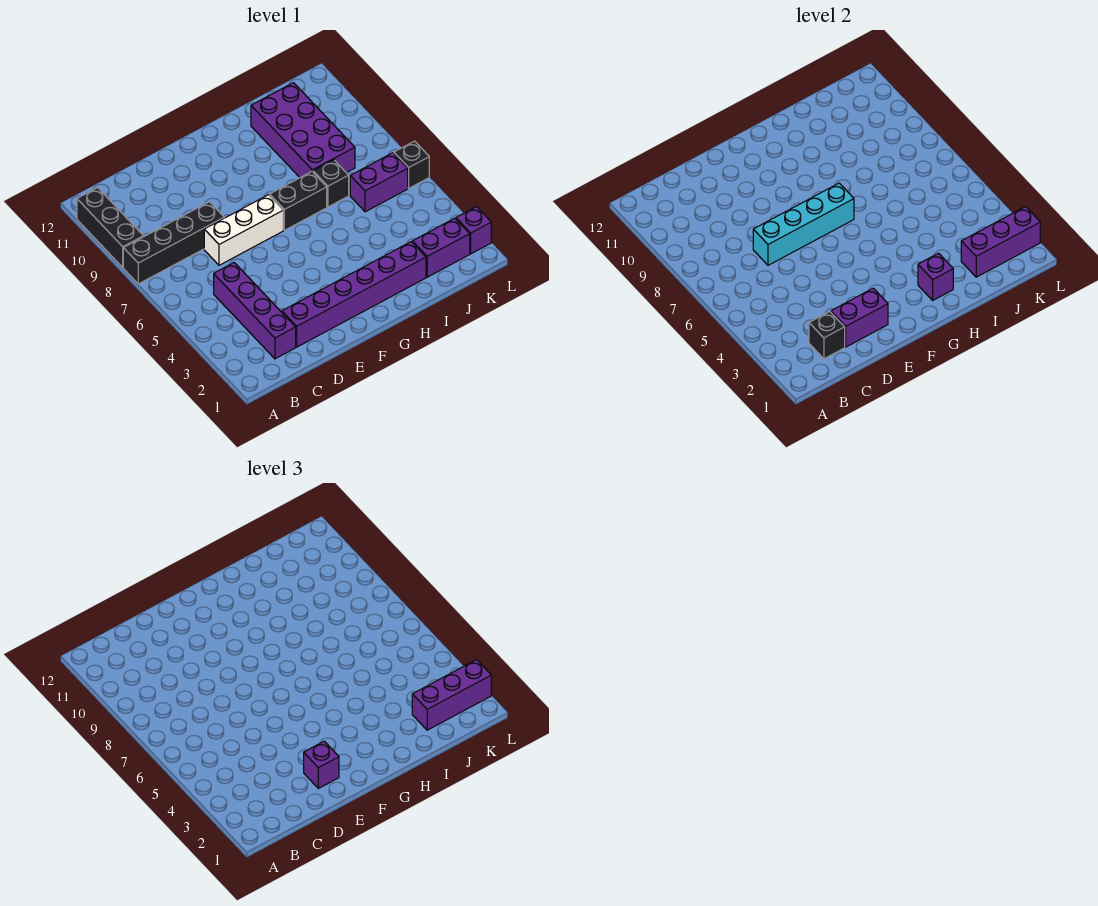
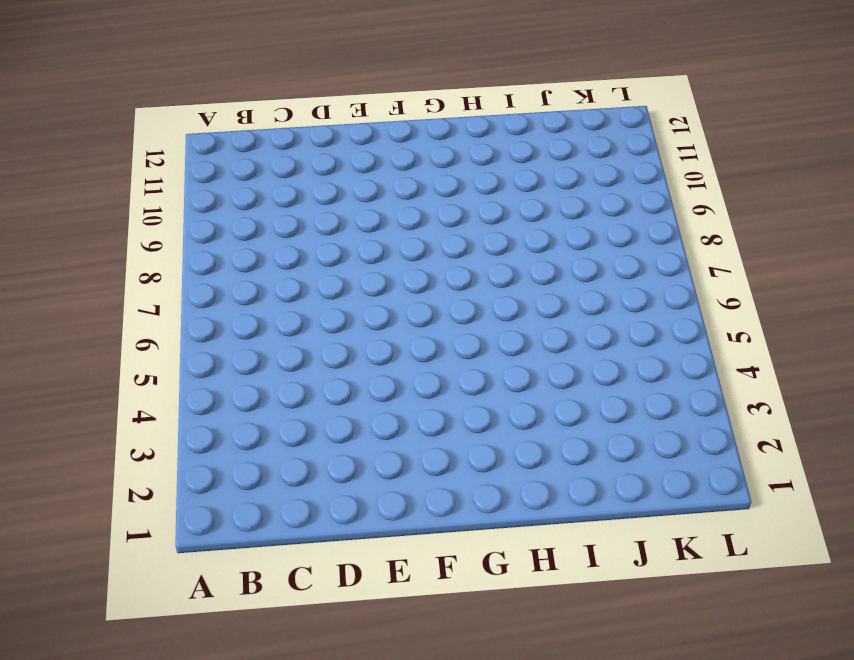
none -> black brick A8:D8 level 1
none -> black brick A9:A11 level 1
none -> purple brick C2:C5 level 1

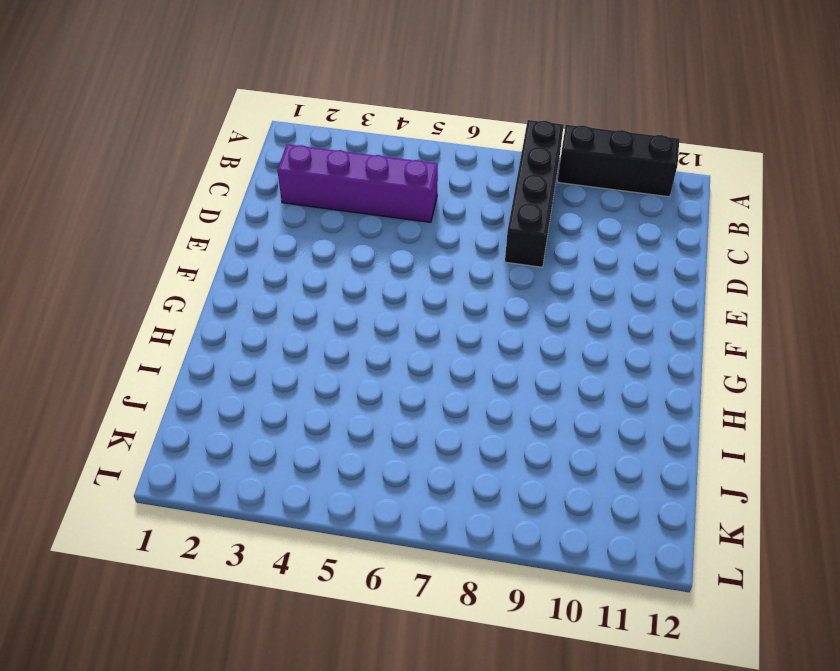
none -> purple brick D2:I2 level 1
none -> white brick D7:F7 level 1
none -> black brick G7:H7 level 1

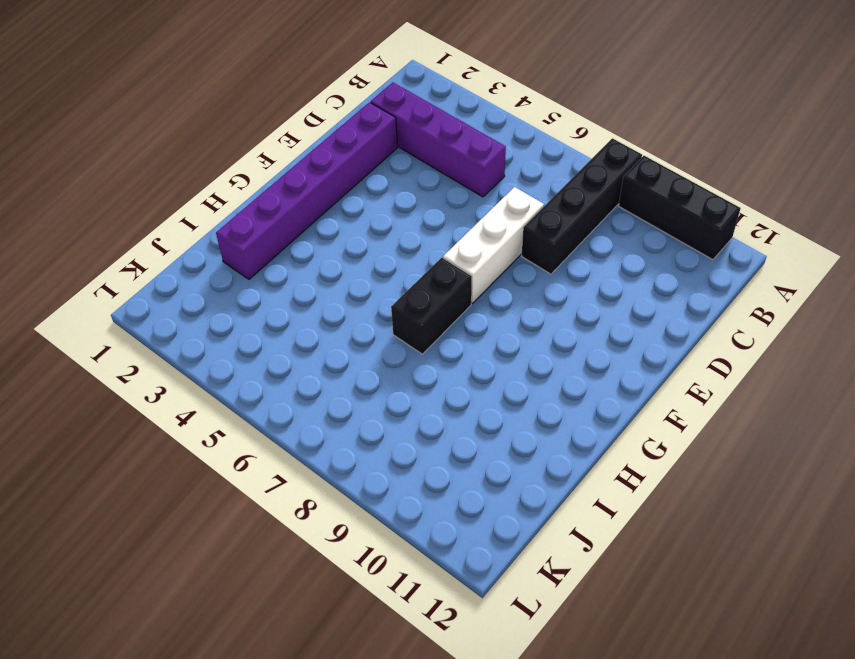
none -> black brick I7 level 1
none -> purple brick I8:J11 level 1
none -> purple brick J2:K2 level 1

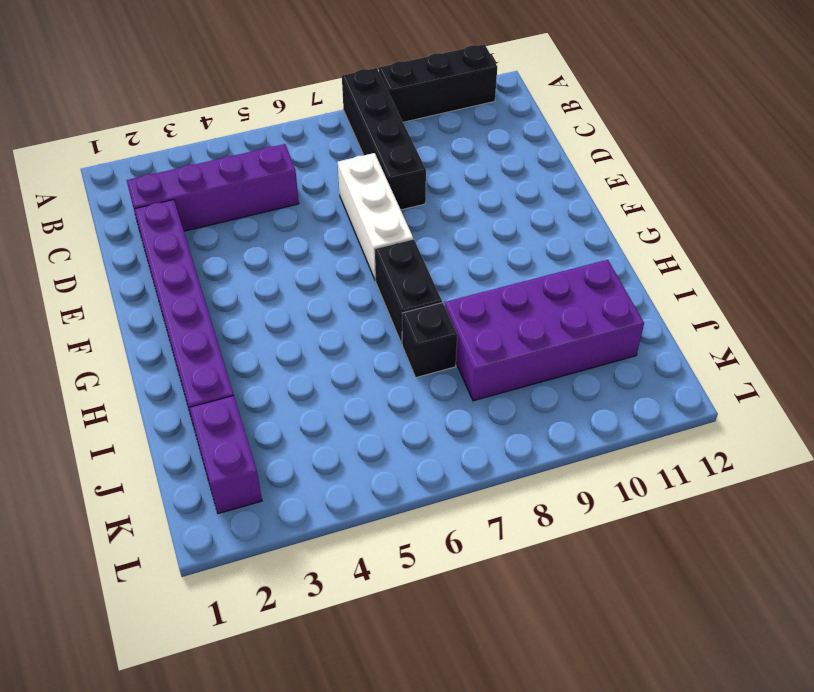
none -> purple brick J6:K6 level 1
none -> purple brick L2 level 1
none -> black brick L6 level 1

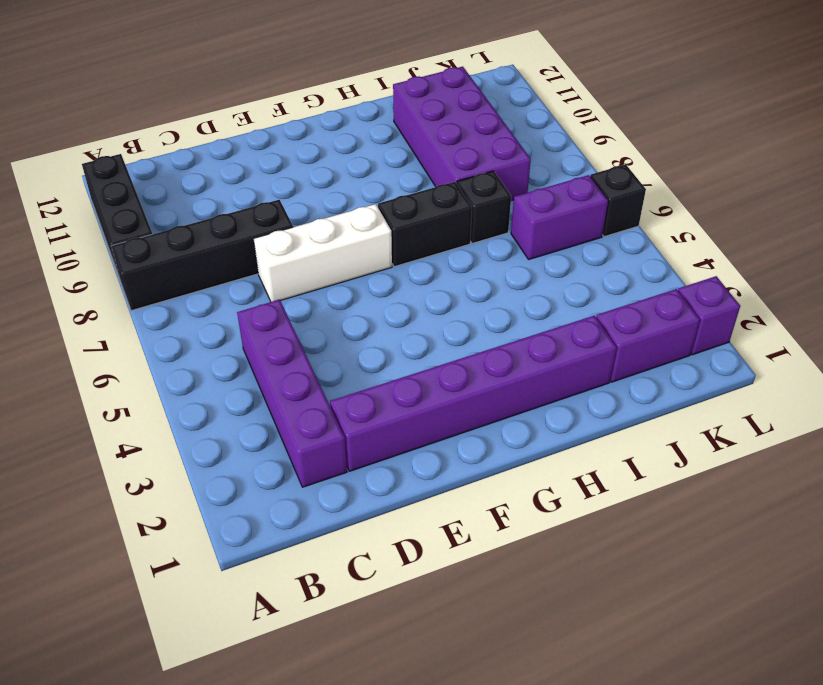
none -> black brick C2 level 2
none -> purple brick D2:E2 level 2
none -> cyan brick D7:G7 level 2

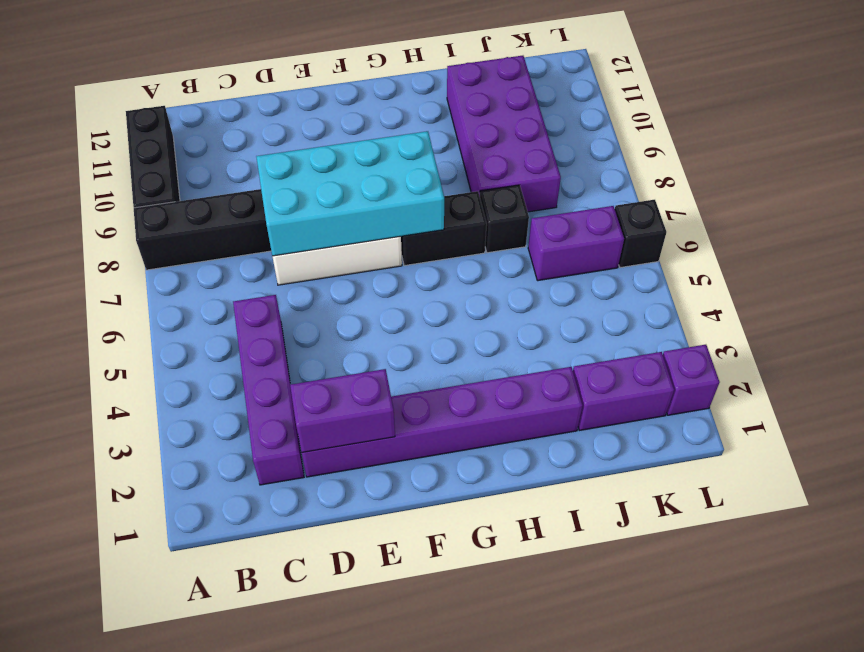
cyan brick D7:G8 level 2 -> cyan brick D7:G7 level 2
none -> black brick C2 level 2
none -> purple brick H2 level 2
none -> purple brick J2:L2 level 2

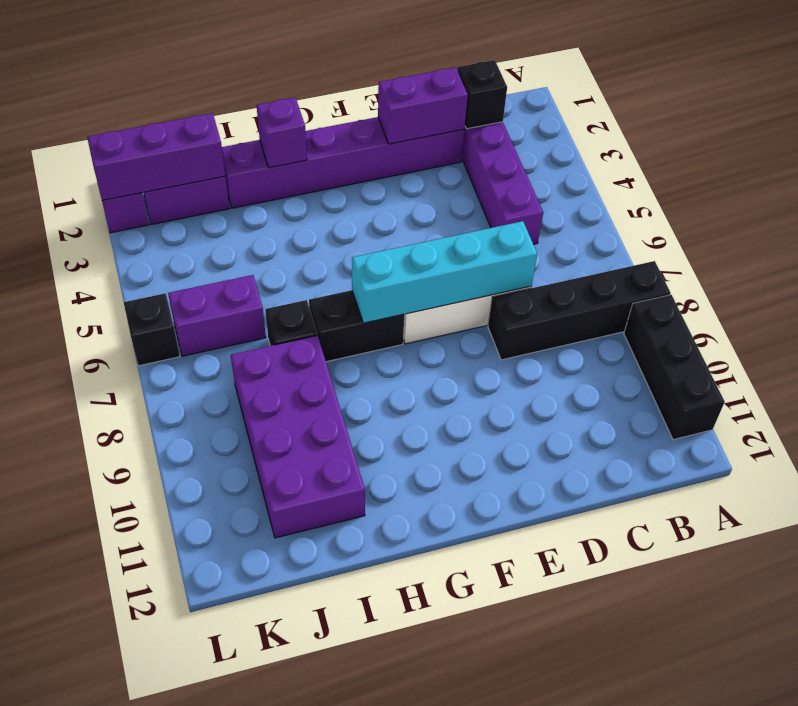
none -> purple brick E2 level 3
none -> purple brick J2:L2 level 3

